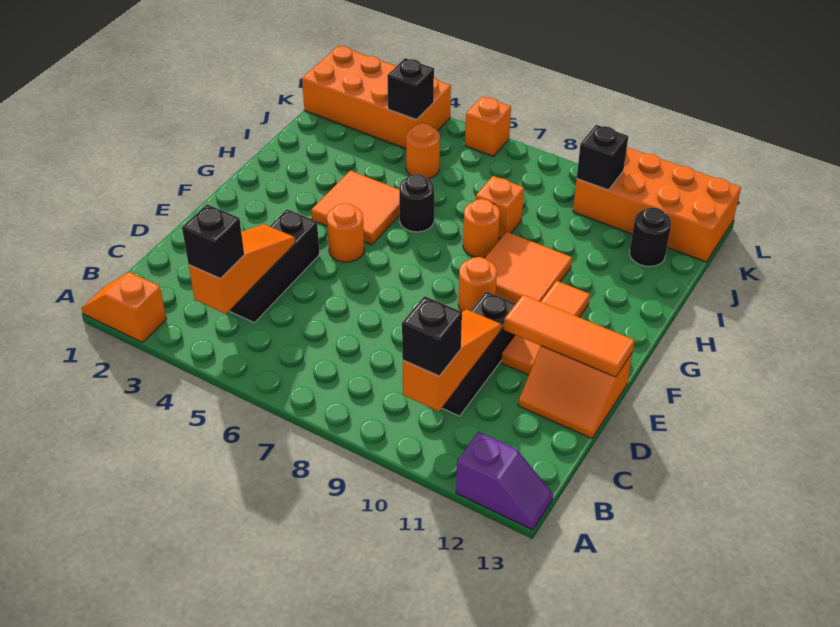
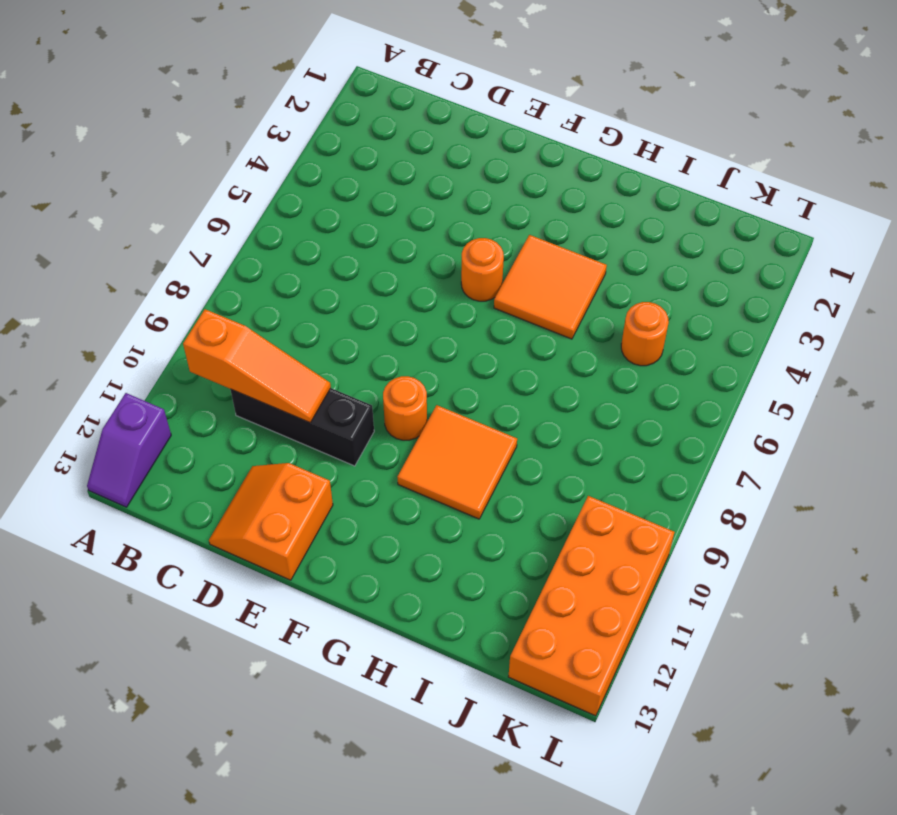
none -> orange slope A1:A2 level 1 top 2
none -> black brick C4:E4 level 1
none -> orange tile E11:G11 level 1

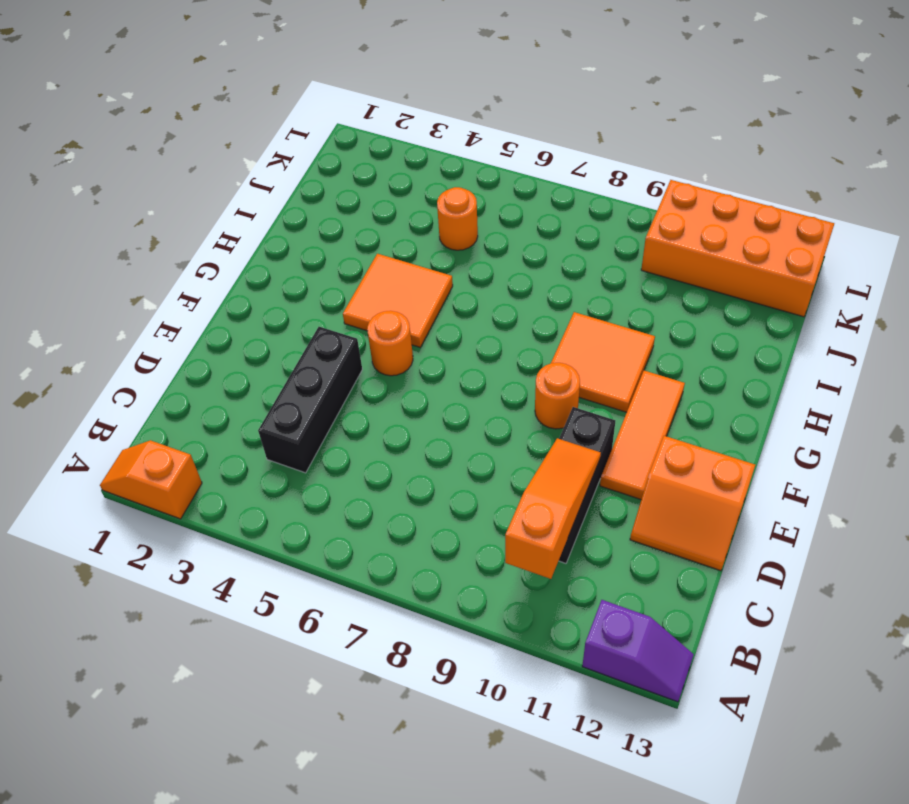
none -> black round brick H6 level 1
none -> orange round brick H8 level 1
none -> orange brick I8 level 1

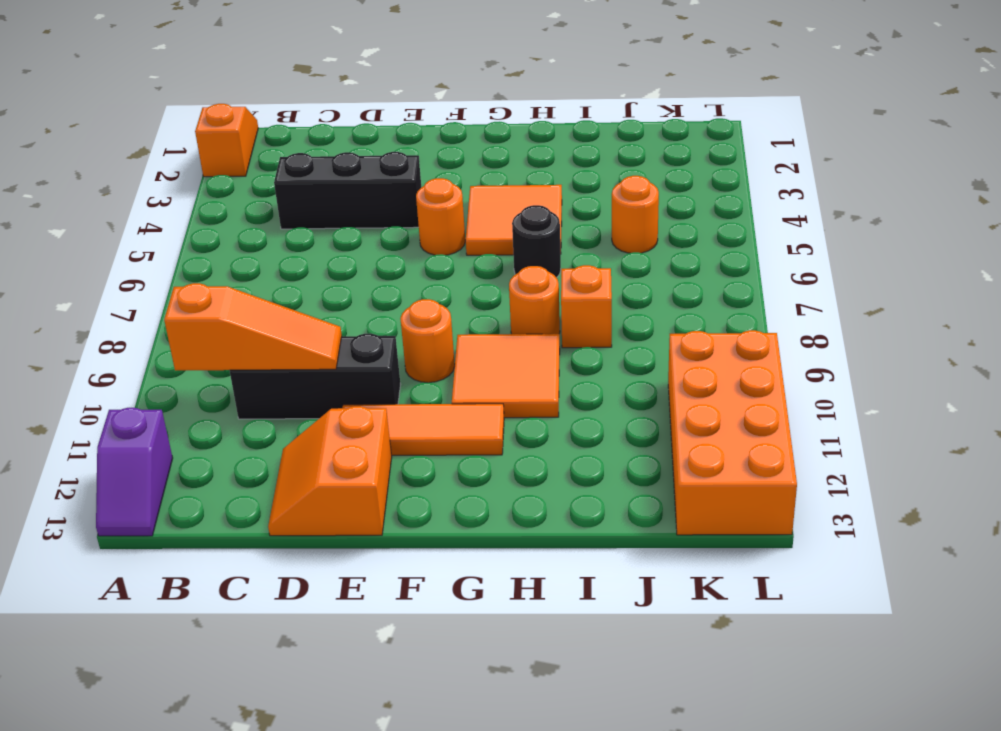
none -> black round brick J12 level 1
none -> orange brick K1:L4 level 1
none -> orange brick L6 level 1

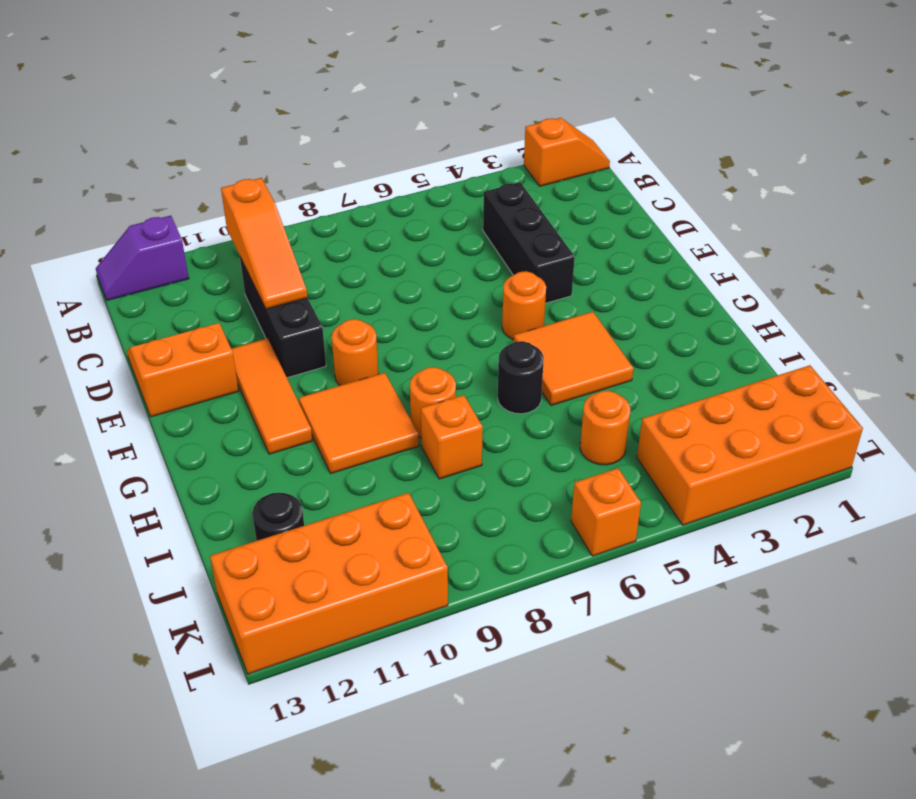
none -> orange slope B4:D4 level 2 top B
none -> orange tile E11:E13 level 2
none -> black brick K4 level 2

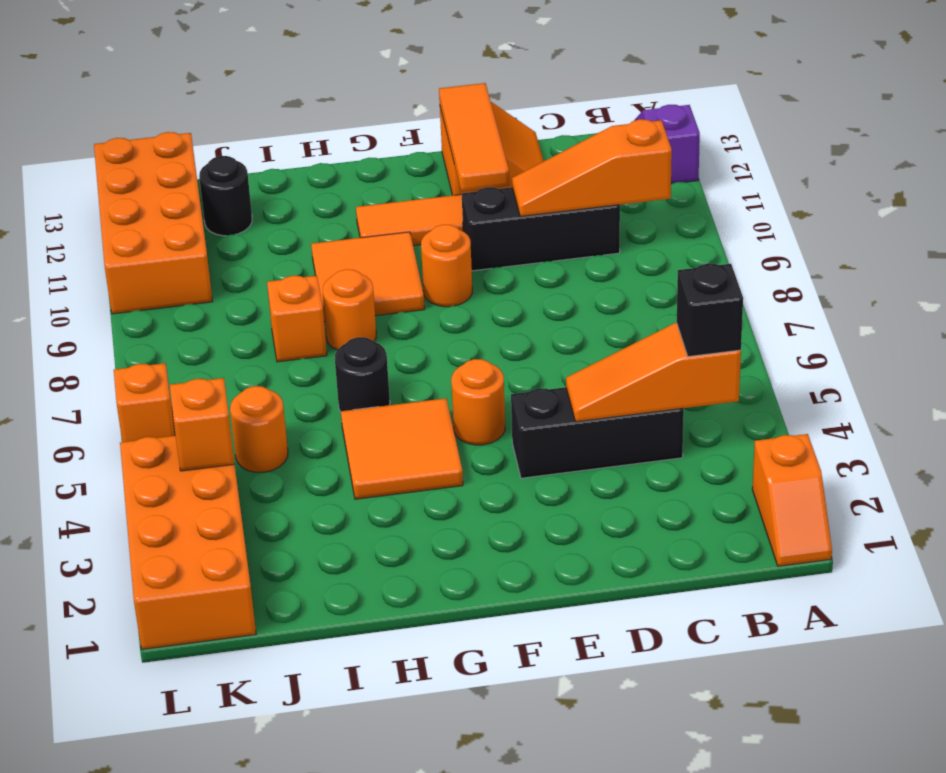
orange brick K4 level 2 -> black brick K4 level 2
none -> black brick K10 level 2
none -> black brick B10 level 3

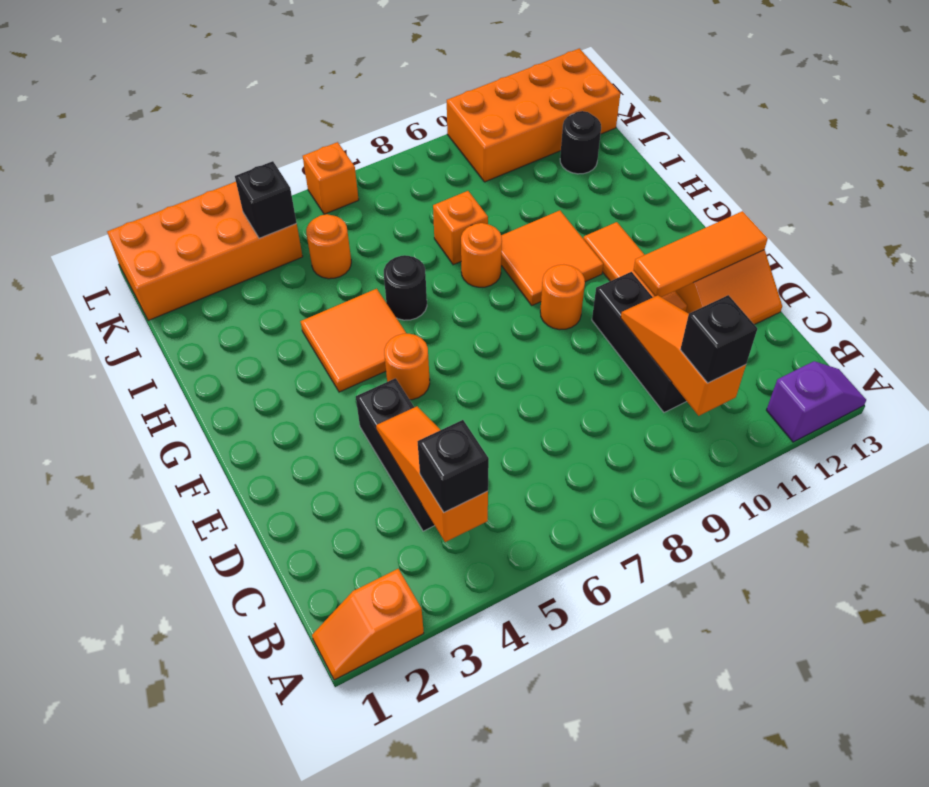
none -> black brick K10 level 2

